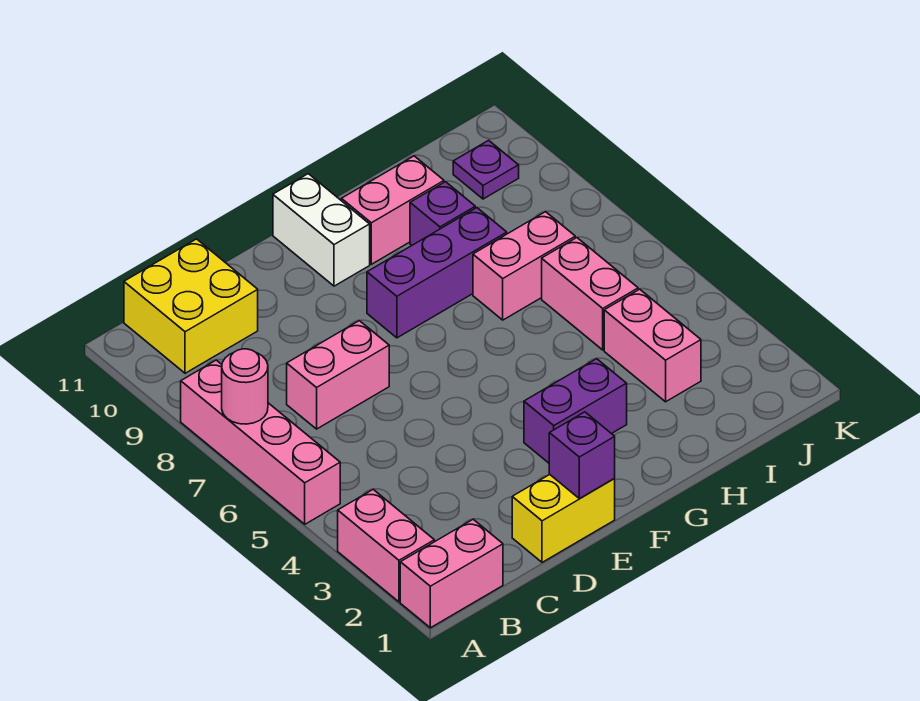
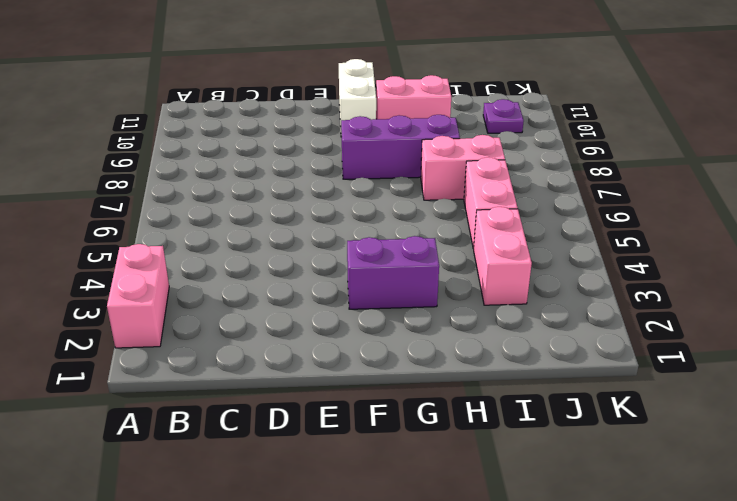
none -> pink brick A1:B1 level 1
none -> pink brick A5:A8 level 1
none -> yellow brick B10:C11 level 1

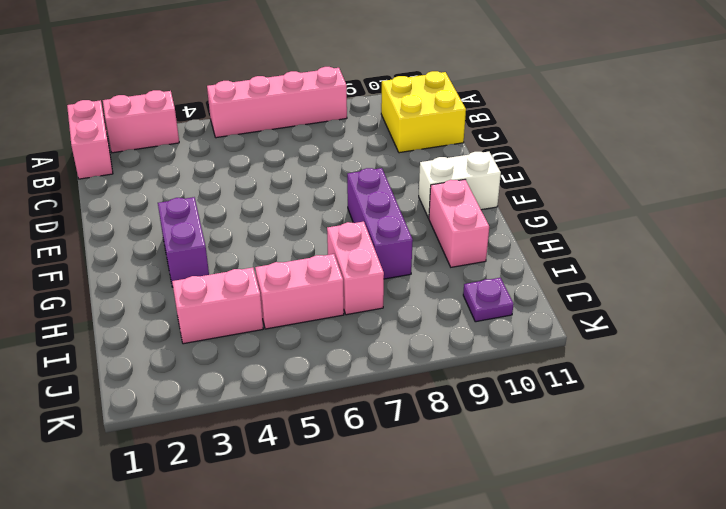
none -> pink brick C7:D7 level 1
none -> yellow brick D1:E1 level 1
none -> purple brick H9 level 1

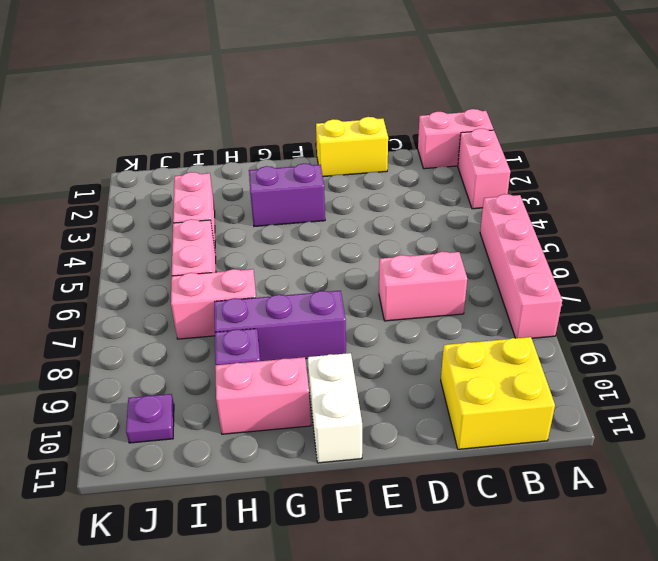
none -> pink round brick A7 level 2
none -> purple brick E1 level 2

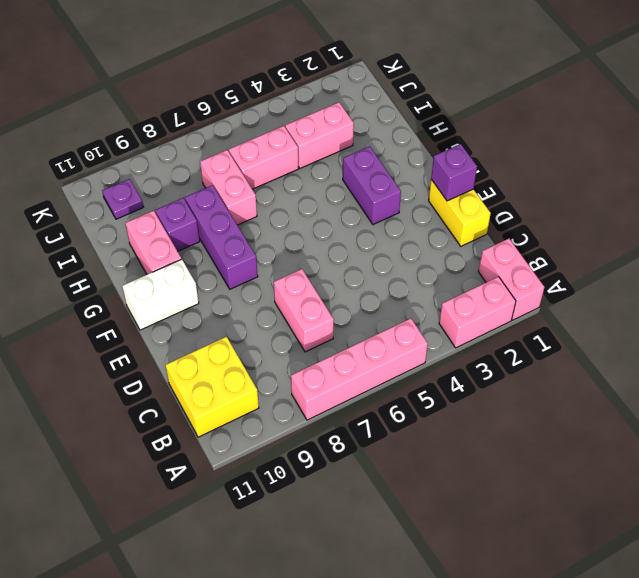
none -> pink round brick A7 level 2

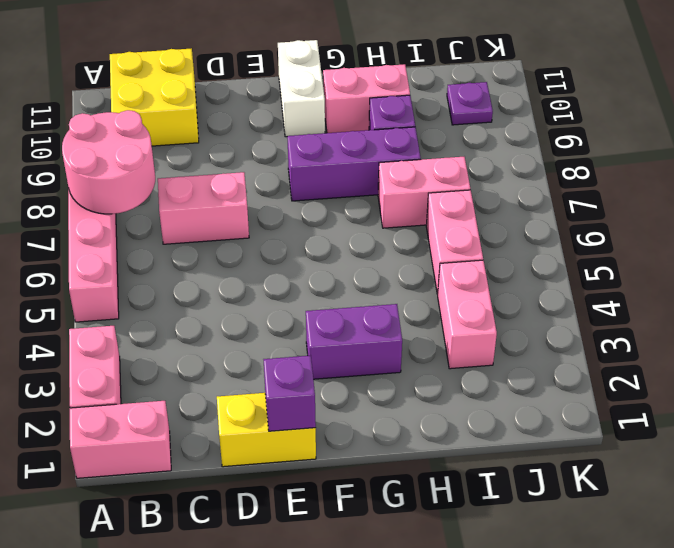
pink round brick A7:B8 level 2 -> pink round brick A7 level 2

